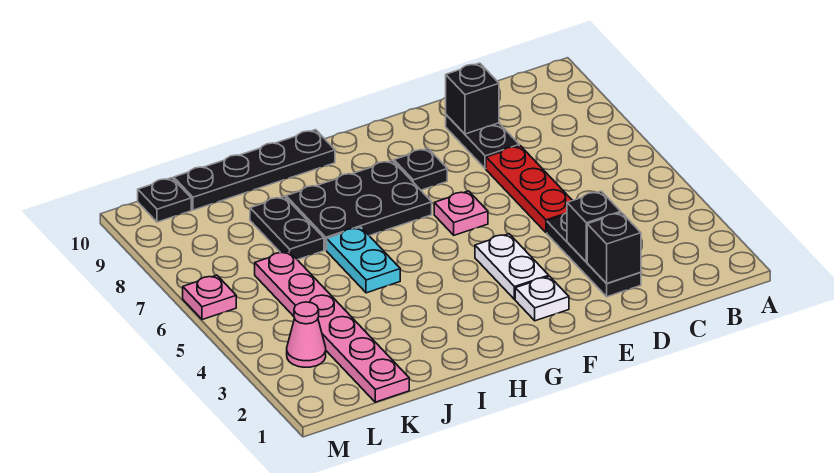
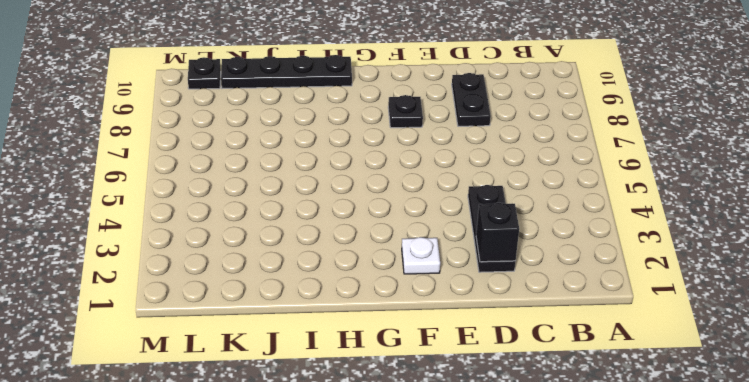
none -> red plate D5:D7 level 1
none -> white plate F3:F4 level 1
none -> pink plate F6 level 1

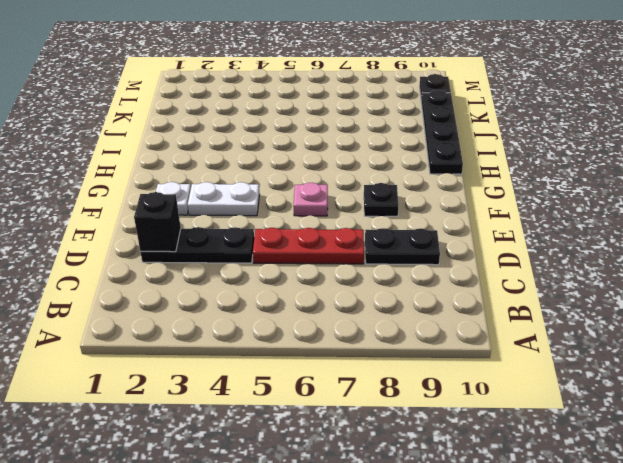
none -> black plate G7:I8 level 1
none -> cyan plate I5:I6 level 1
none -> black plate J7:J8 level 1

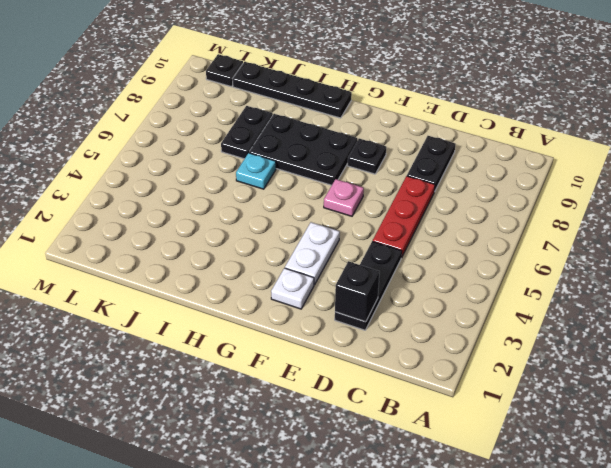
cyan plate I6 level 1 -> cyan plate I5:I6 level 1
none -> pink plate K1:K6 level 1
none -> pink cone L3 level 1
none -> pink plate M6 level 1

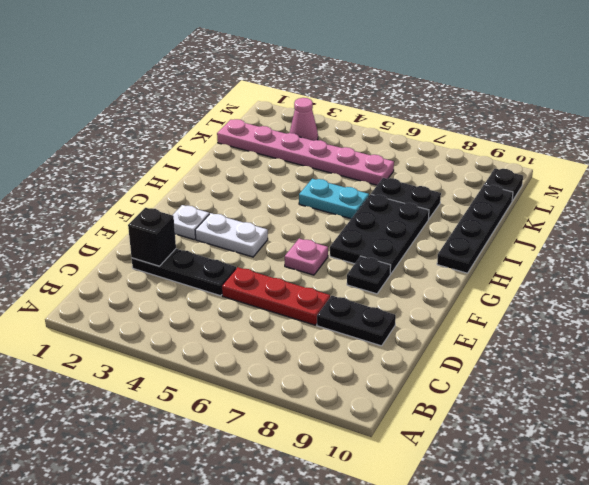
none -> pink plate M6 level 1
none -> black brick D3 level 2
none -> black brick D9 level 2

